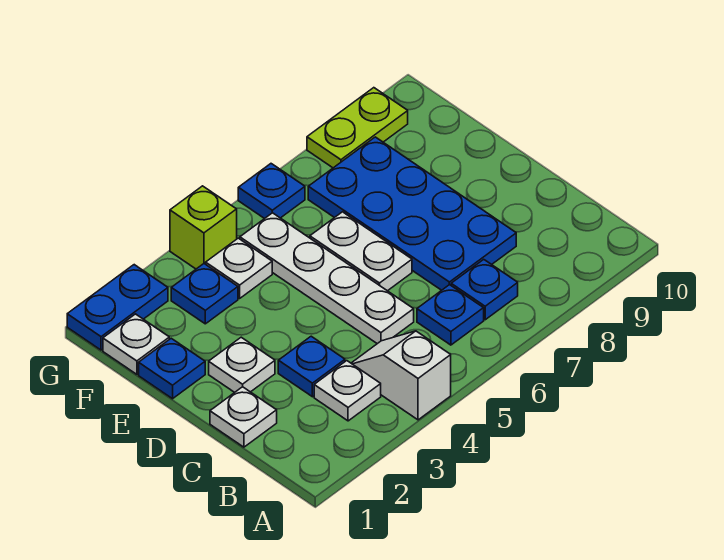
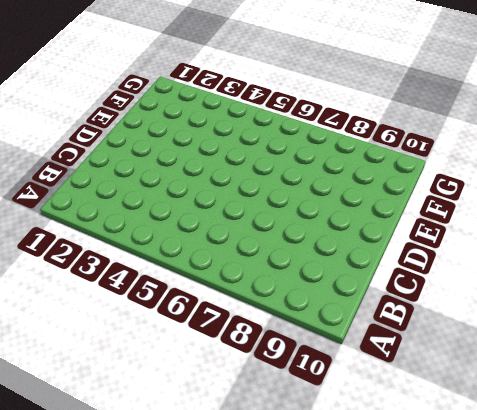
none -> white slope A4:B4 level 1 top A
none -> white plate B3 level 1
none -> blue plate B6 level 1

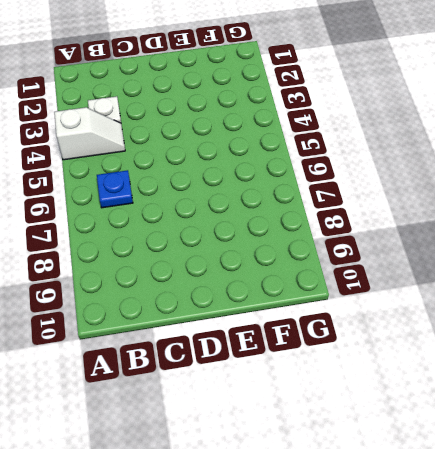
none -> blue plate B7 level 1
none -> white plate C1 level 1
none -> blue plate C3 level 1

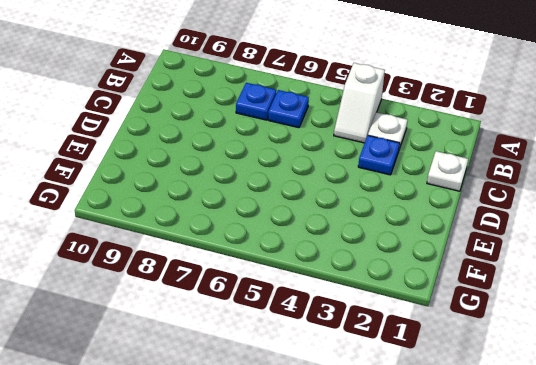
none -> white plate C5:F5 level 1
none -> blue plate C7:F8 level 1
none -> white plate D2 level 1

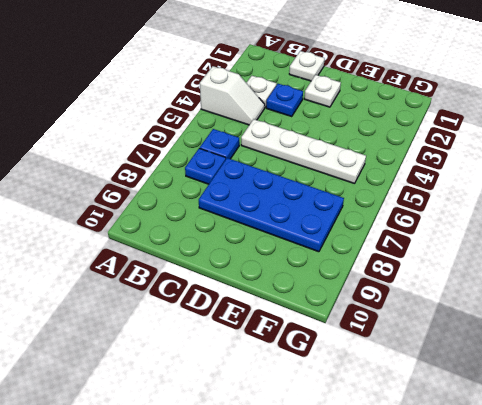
none -> white plate D6:E6 level 1
none -> blue plate E1 level 1
none -> white plate F1 level 1

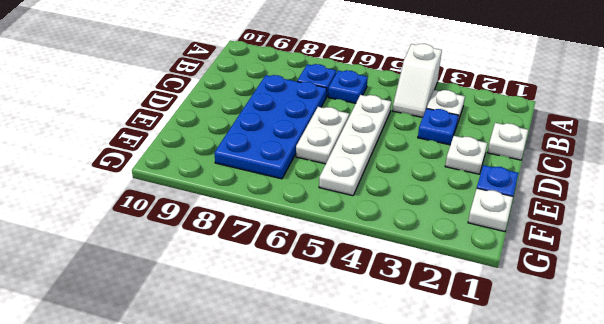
none -> blue plate F3 level 1
none -> white plate F4 level 1
none -> blue plate G1:G2 level 1

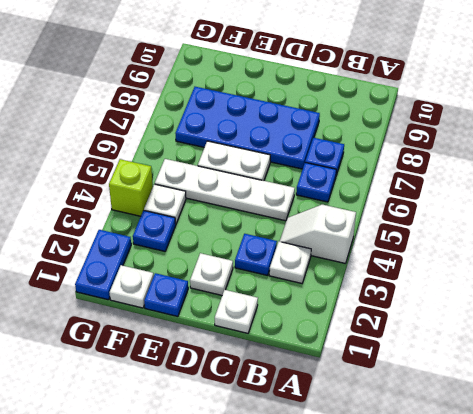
none -> blue plate G6 level 1
none -> lime plate G8:G9 level 1

